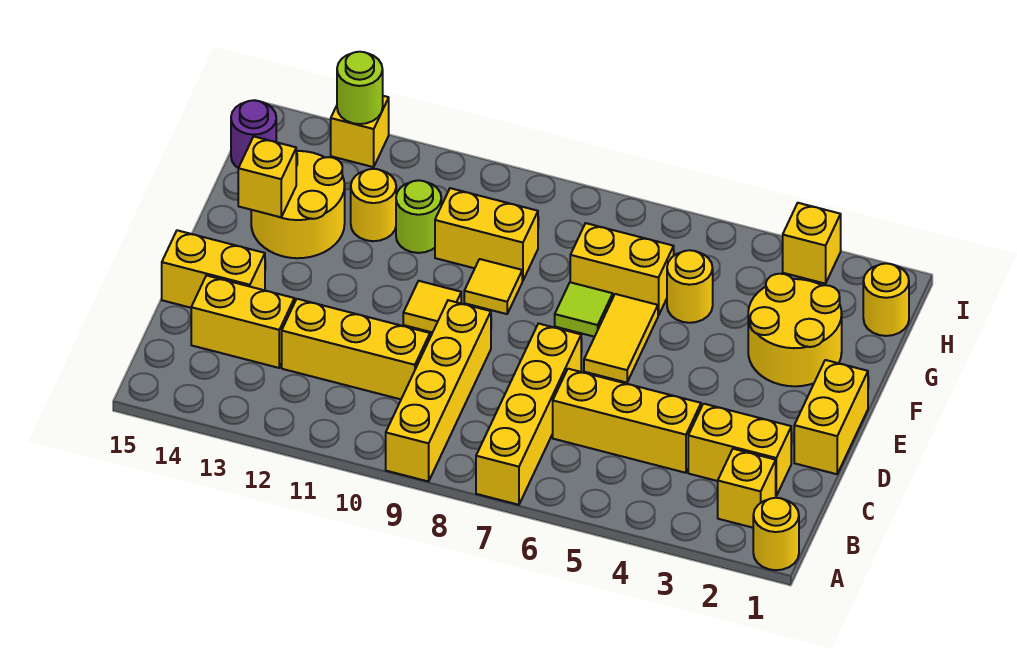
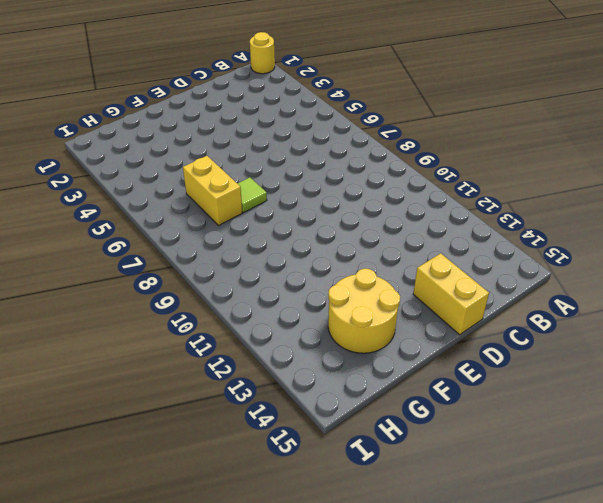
none -> yellow brick A7:D7 level 1
none -> yellow brick A9:D9 level 1
none -> yellow brick B2 level 1

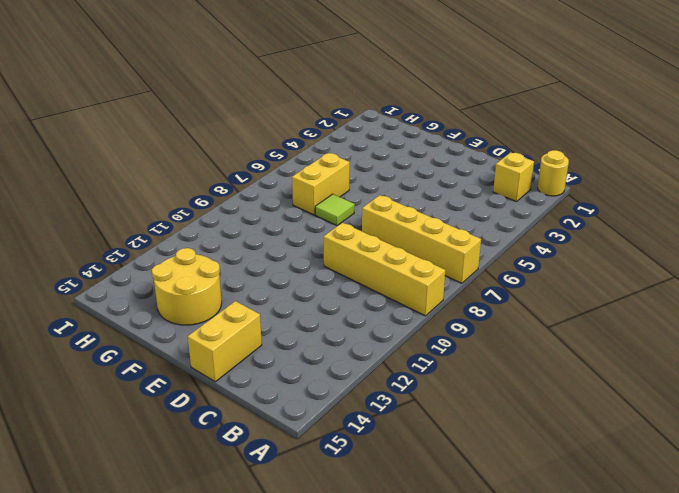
none -> yellow brick C2:C3 level 1
none -> yellow brick C4:C6 level 1
none -> yellow brick C10:C12 level 1

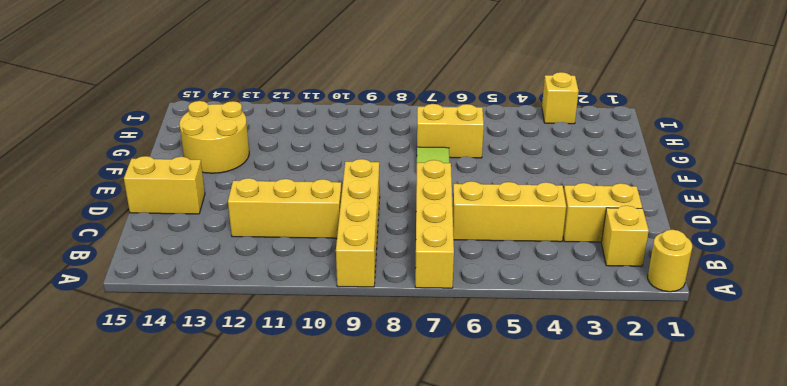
none -> yellow brick C13:C14 level 1
none -> yellow brick D1:E1 level 1
none -> yellow tile E6:F6 level 1

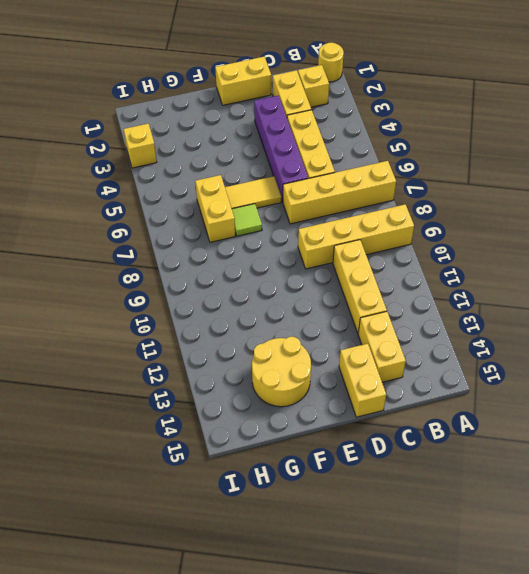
purple brick D3:D6 level 1 -> none
none -> yellow tile E10 level 1
none -> yellow round brick F2:G3 level 1
none -> yellow tile F9 level 1

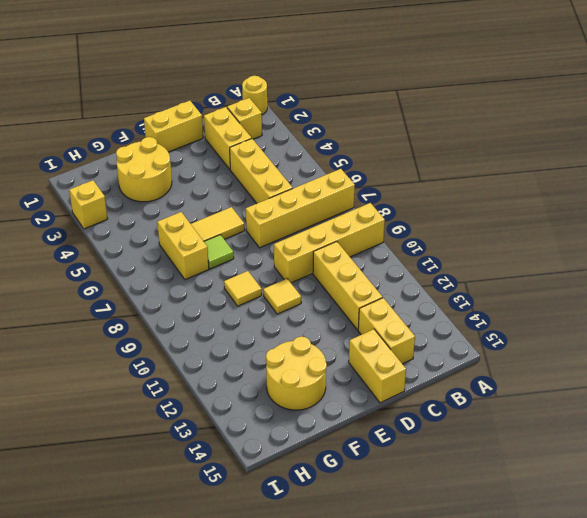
none -> yellow round brick G5 level 1
none -> yellow brick G9:G10 level 1
none -> lime round brick G11 level 1

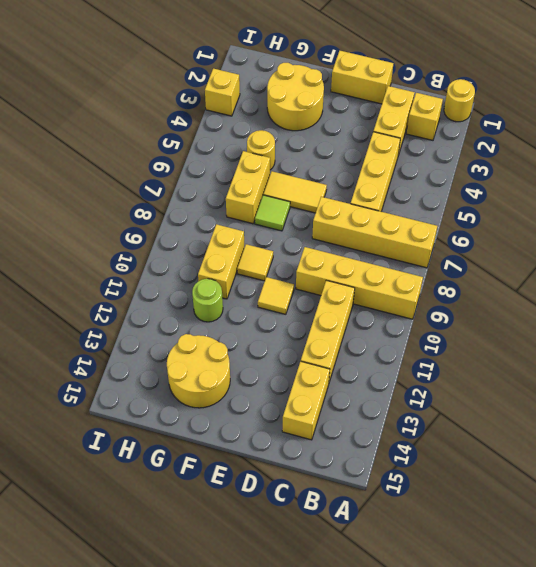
none -> yellow brick D14:D15 level 1
none -> yellow round brick G12 level 1
none -> yellow round brick H1 level 1

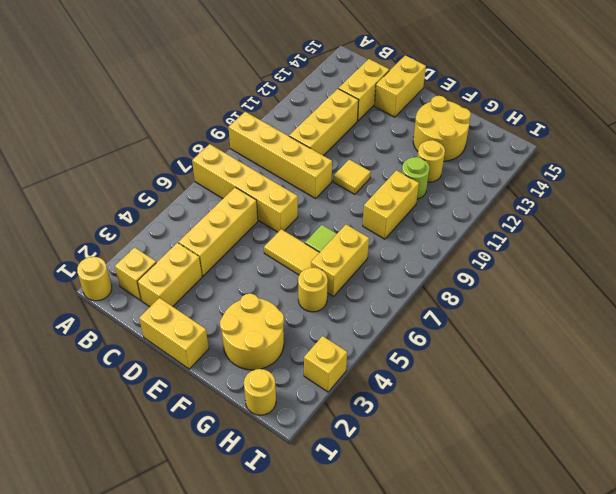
none -> yellow tile F9 level 1
none -> purple round brick H15 level 1
none -> yellow brick I13 level 1

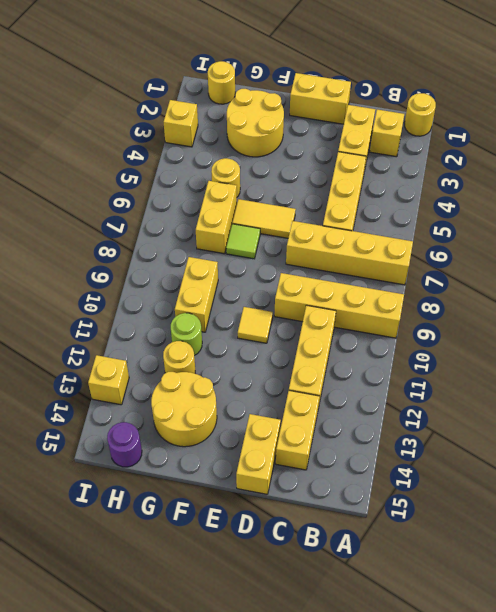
none -> yellow tile F9 level 1
none -> yellow brick F14 level 2
none -> lime round brick I13 level 2

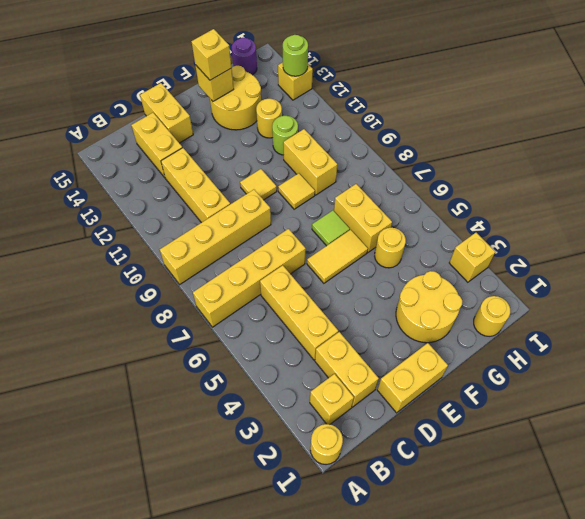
yellow brick F14 level 3 -> none

